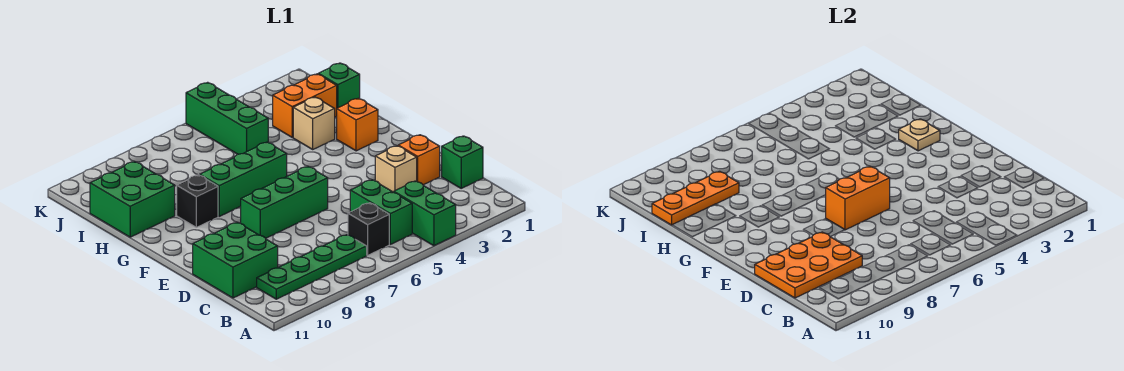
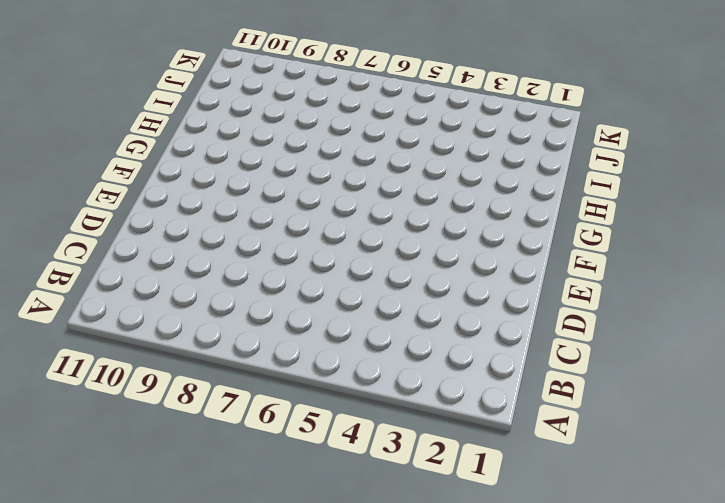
none -> green brick A4:B4 level 1
none -> green brick B5:C5 level 1
none -> black brick B6 level 1

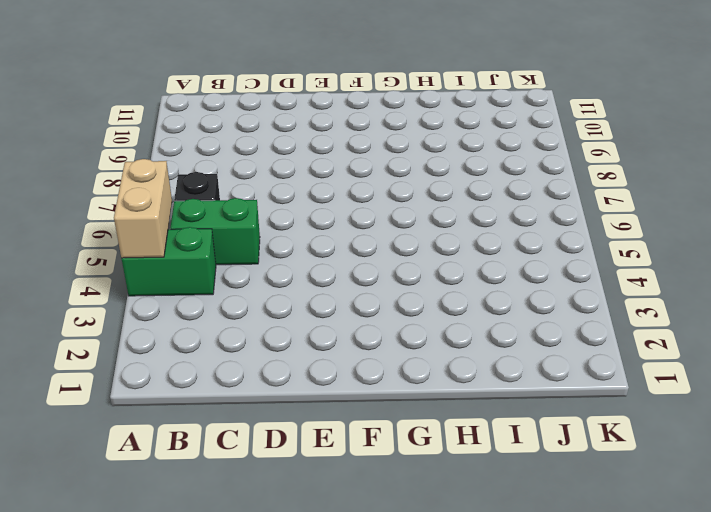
tan brick A4:A5 level 2 -> none
none -> green plate B7:B10 level 1
none -> green brick C1 level 1
none -> green brick C10:D11 level 1

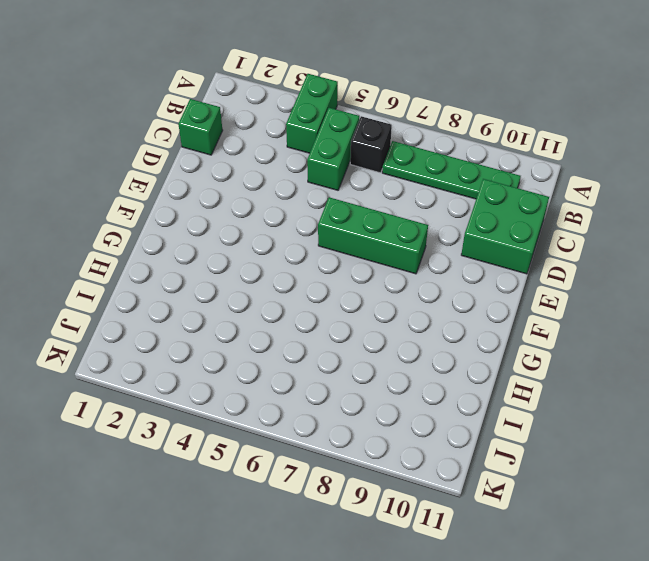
none -> orange brick D2 level 1
none -> tan brick D3 level 1
none -> orange brick G2 level 1

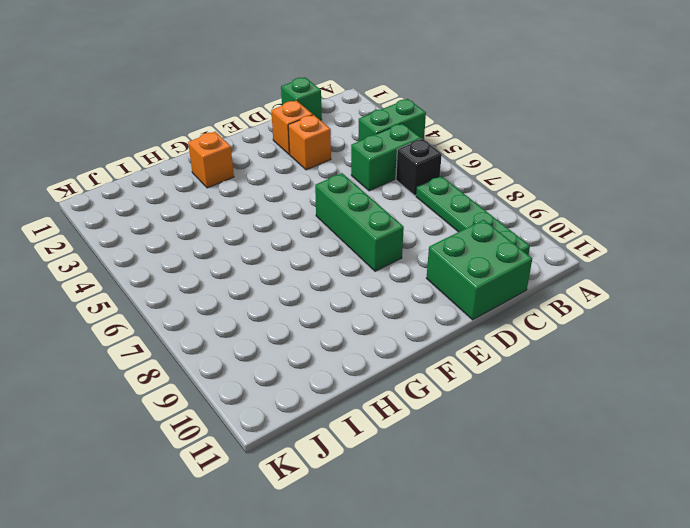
orange brick D3 level 1 -> tan brick D3 level 1
none -> green brick G6:G8 level 1
none -> black brick G9 level 1
none -> tan brick H3 level 1

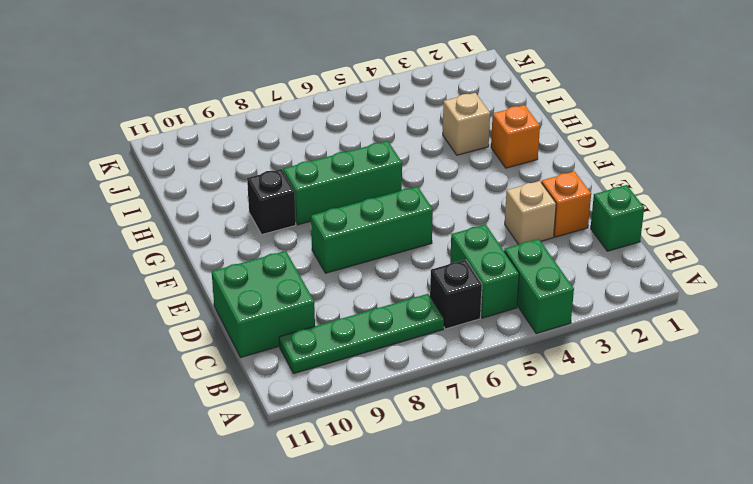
none -> green brick H10:I11 level 1
none -> green brick I1 level 1
none -> orange brick I2:I3 level 1

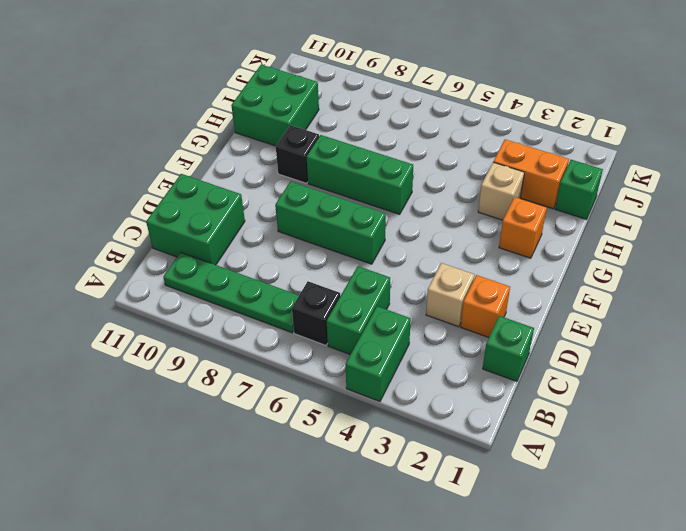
none -> green brick I5:K5 level 1
none -> orange plate C9:D11 level 2
none -> orange brick E6:E7 level 2

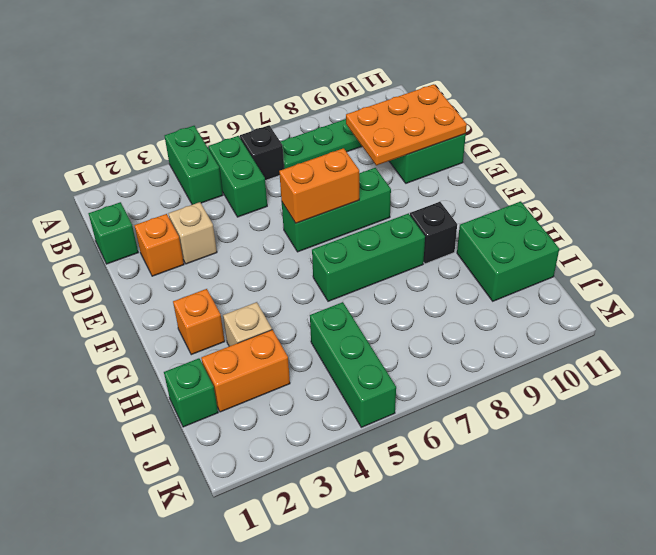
none -> tan plate G2 level 2
none -> orange plate I9:I11 level 2

